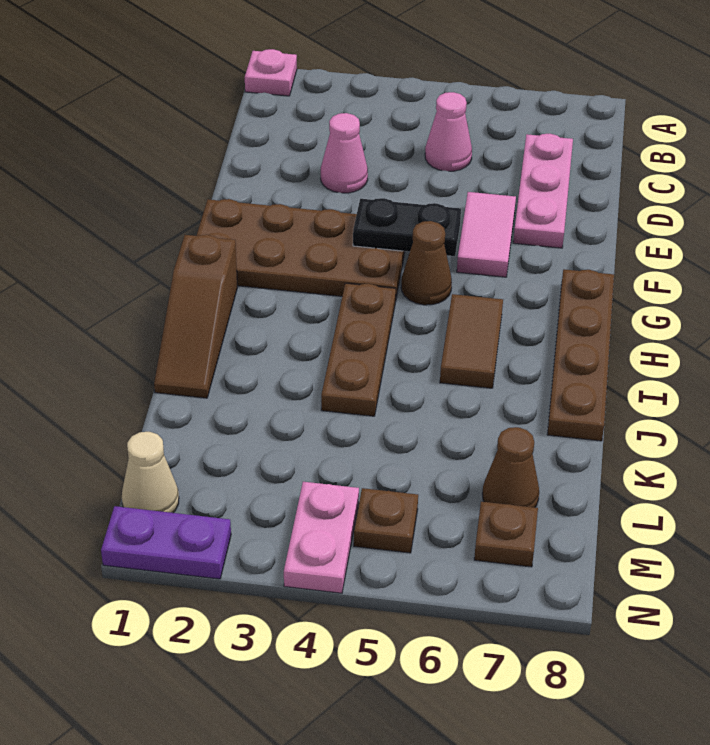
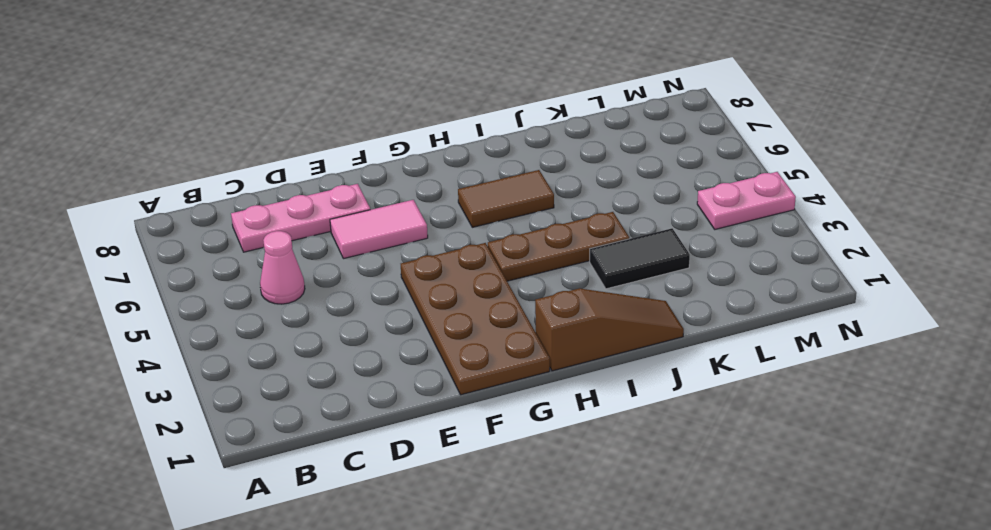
black tile J3:K3 level 1 -> none
none -> pink plate A1 level 1
none -> pink cone D3 level 1
none -> brown cone G5 level 1

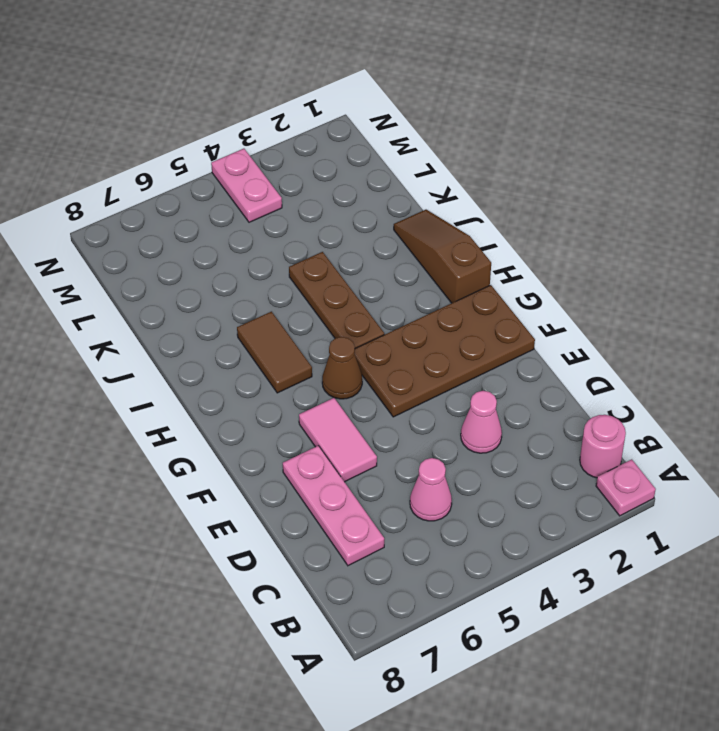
pink round brick B1 level 1 -> none
none -> brown plate G8:J8 level 1
none -> brown cone L7 level 1
none -> tan cone M1 level 1

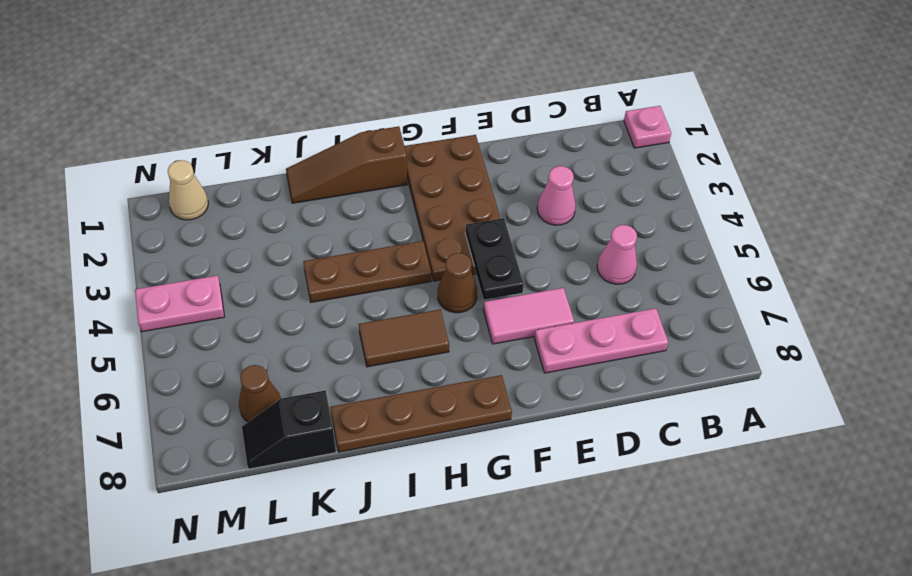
black slope K8:L8 level 1 top K -> none
none -> brown plate M5 level 1
none -> brown plate M7 level 1
none -> purple plate N1:N2 level 1

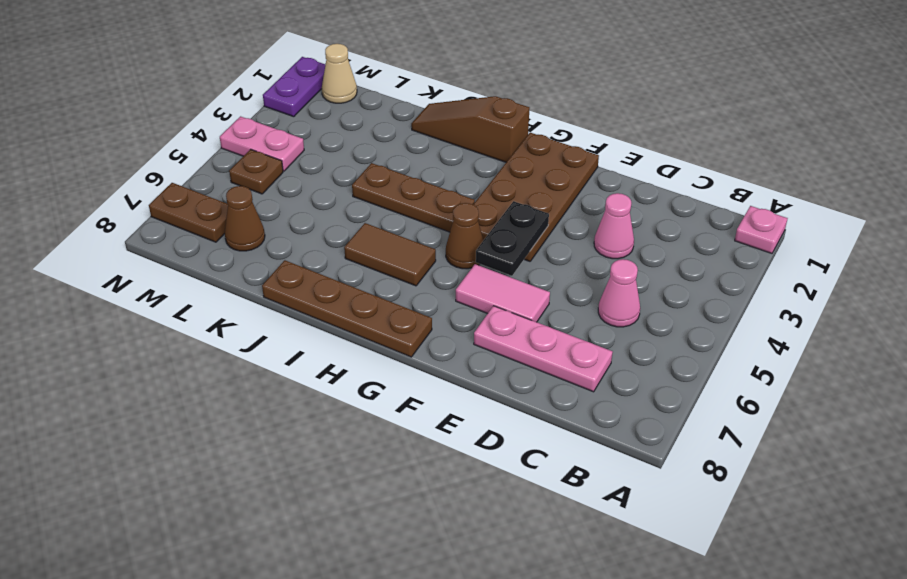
brown plate M7:N7 level 1 -> brown plate M7 level 1

